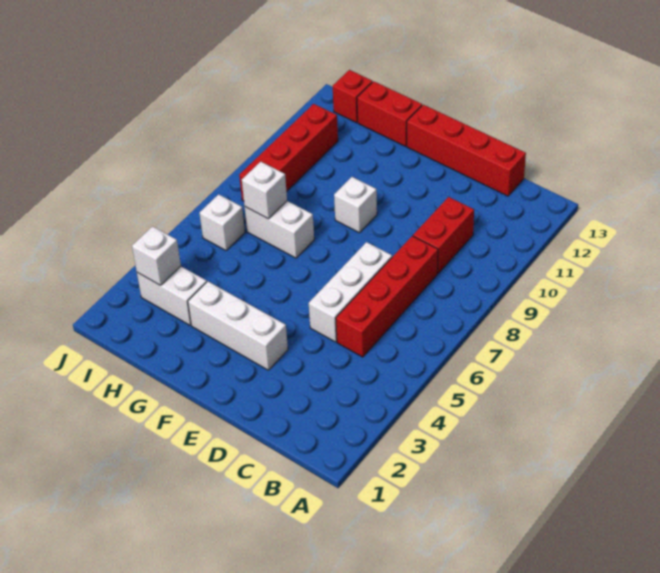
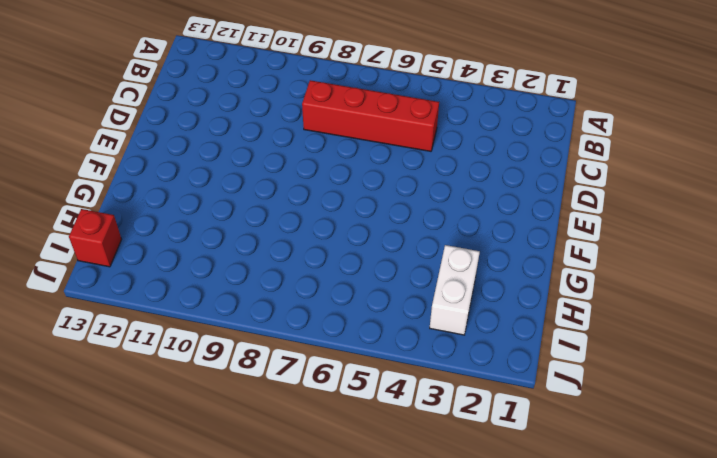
none -> red brick C9:C10 level 1
none -> red brick C13:F13 level 1
none -> white brick D5:D7 level 1

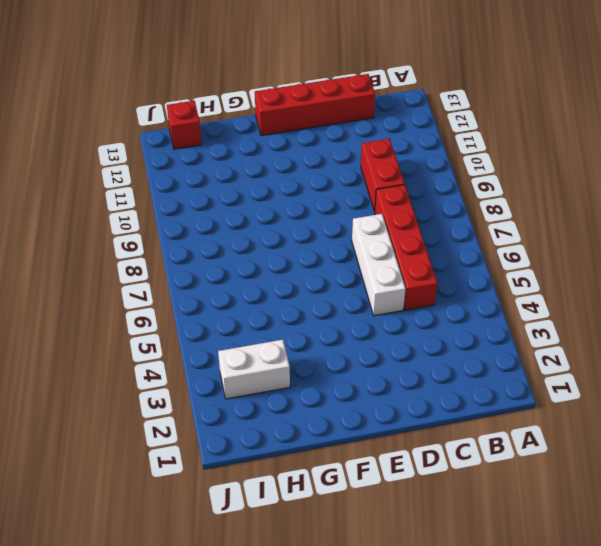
none -> white brick E3:G3 level 1
none -> white brick F9 level 1
none -> white brick G7:H7 level 1

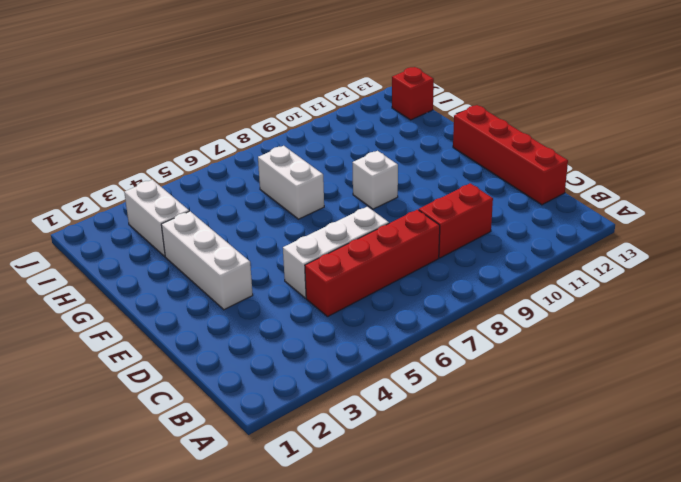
none -> red brick G13:H13 level 1
none -> white brick I6 level 1
none -> red brick I8:I11 level 1

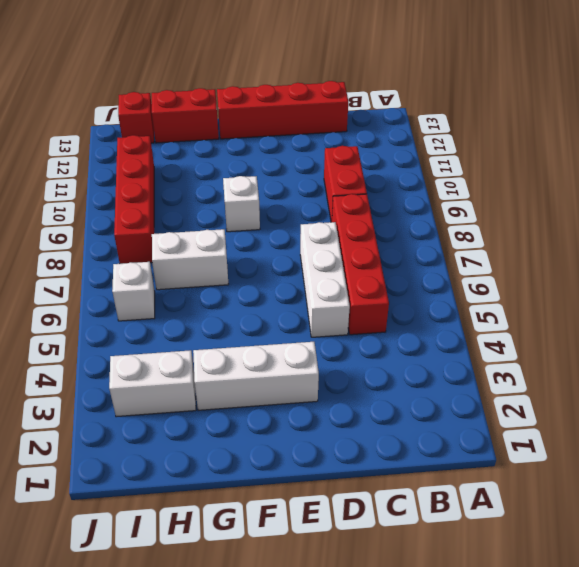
none -> white brick H7 level 2
none -> white brick I3 level 2

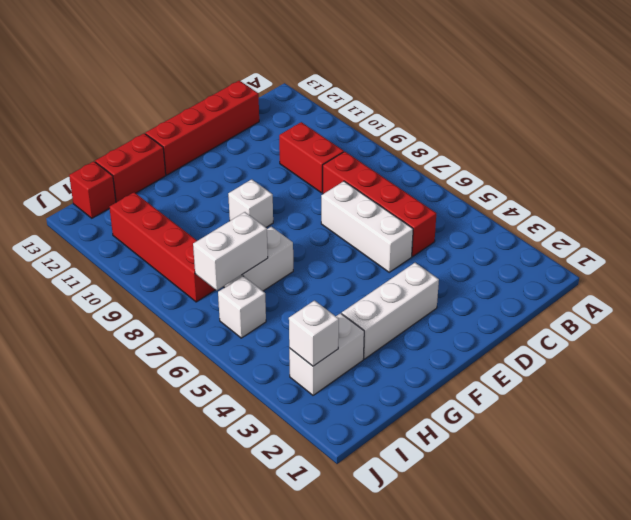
white brick H7:I7 level 2 -> white brick H7 level 2

